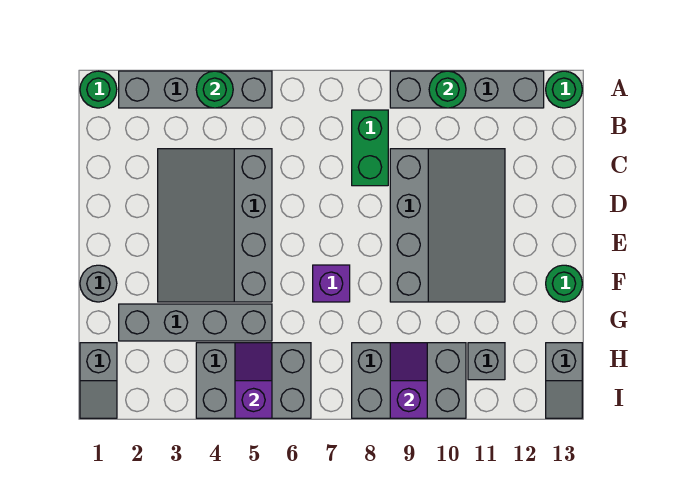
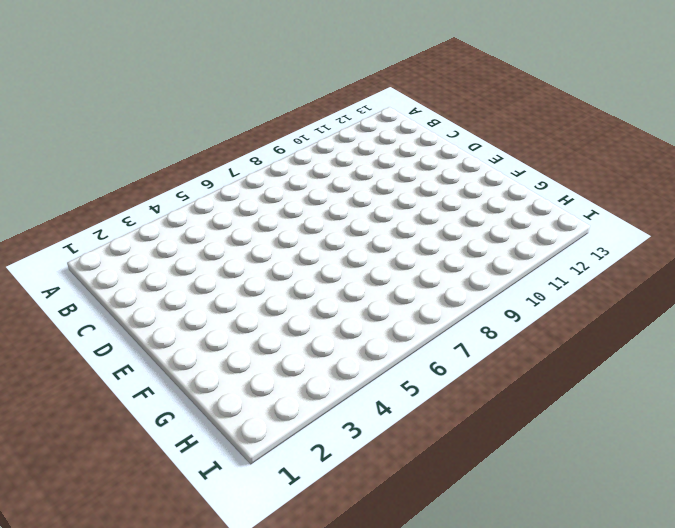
none -> green round brick A1 level 1
none -> grey brick A2:A5 level 1
none -> grey brick A9:A12 level 1

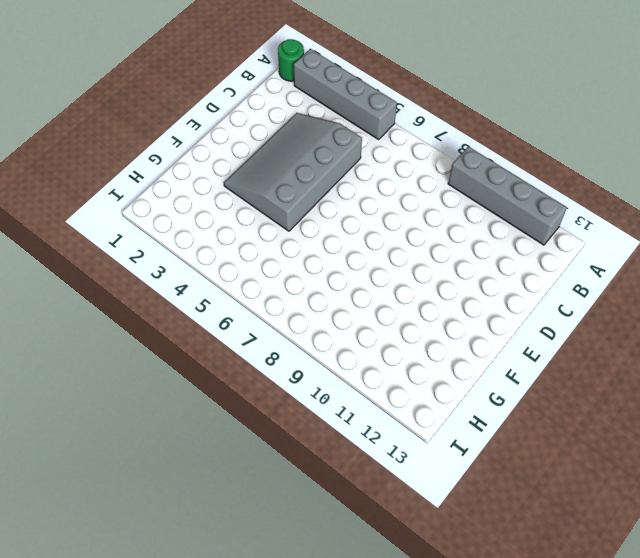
none -> green round brick A13 level 1
none -> green brick B8:C8 level 1
none -> grey slope C9:F11 level 1 top 9

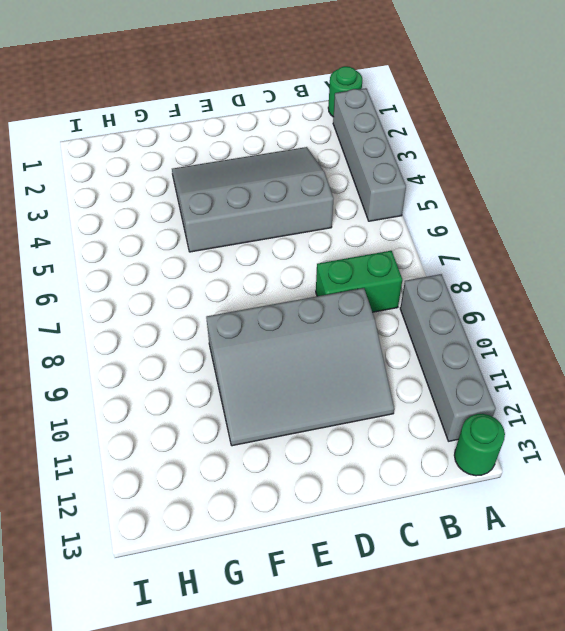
none -> grey round brick F1 level 1
none -> purple brick F7 level 1
none -> green round brick F13 level 1

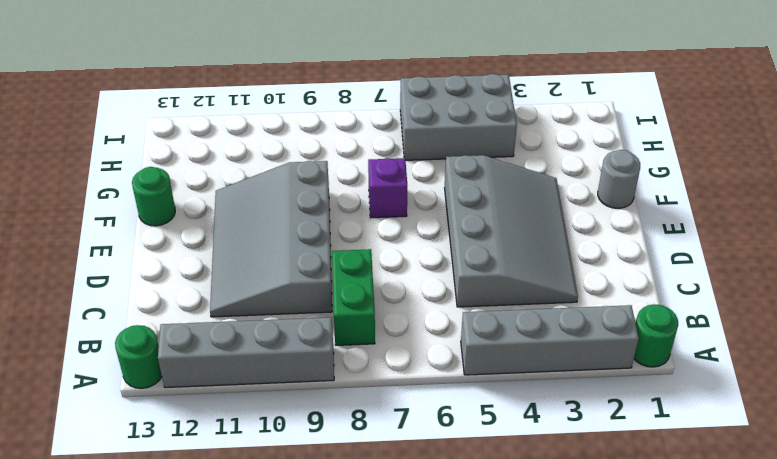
none -> grey brick G2:G5 level 1
none -> grey slope H1:I1 level 1 top H
none -> grey brick H8:I10 level 1

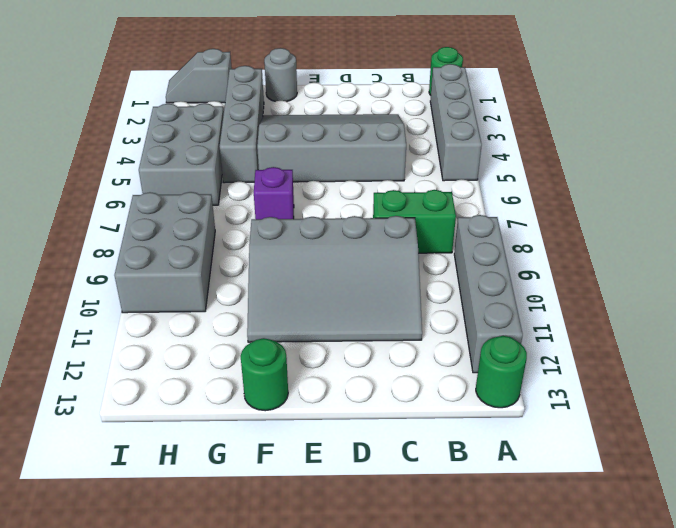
none -> grey brick H11 level 1
none -> grey slope H13:I13 level 1 top H
none -> green round brick A4 level 2

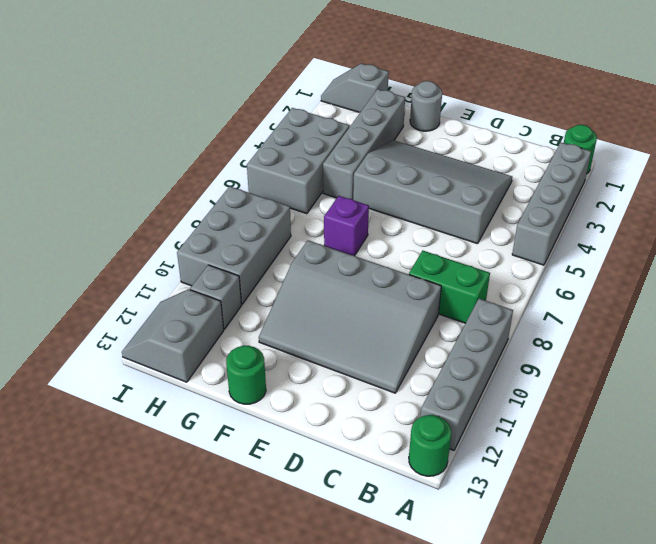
grey slope H12:I13 level 1 top H -> grey slope H13:I13 level 1 top H
none -> green round brick A4 level 2
none -> green round brick A10 level 2
none -> purple slope H5:I5 level 2 top I

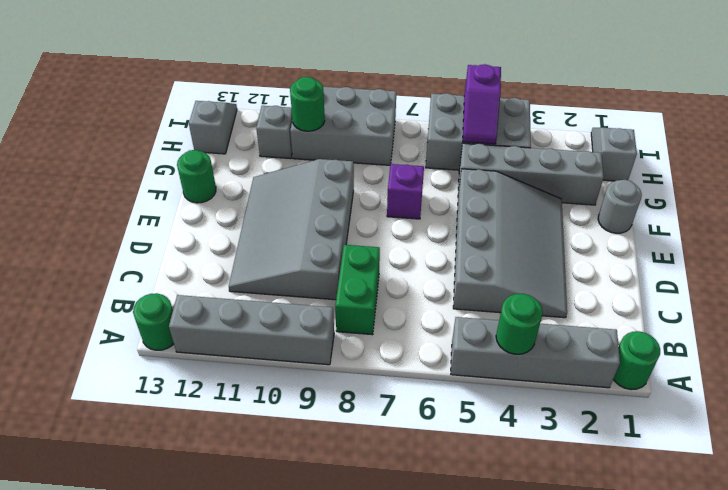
green round brick H10 level 2 -> green round brick A10 level 2
none -> purple slope H9:I9 level 2 top I

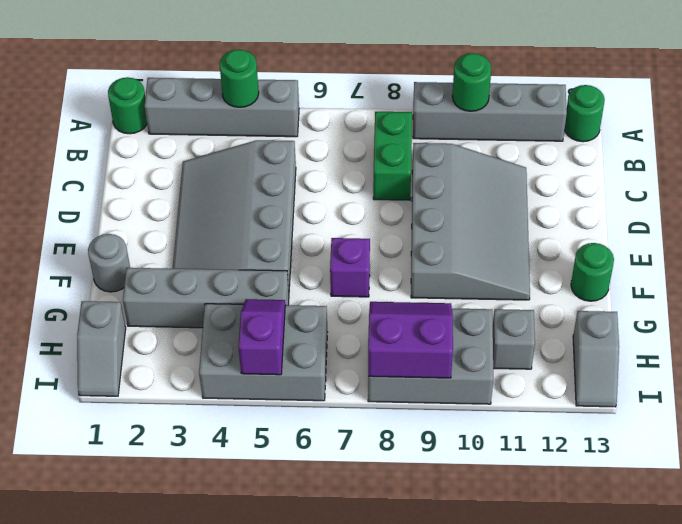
purple slope H8:I9 level 2 top I -> purple slope H9:I9 level 2 top I

